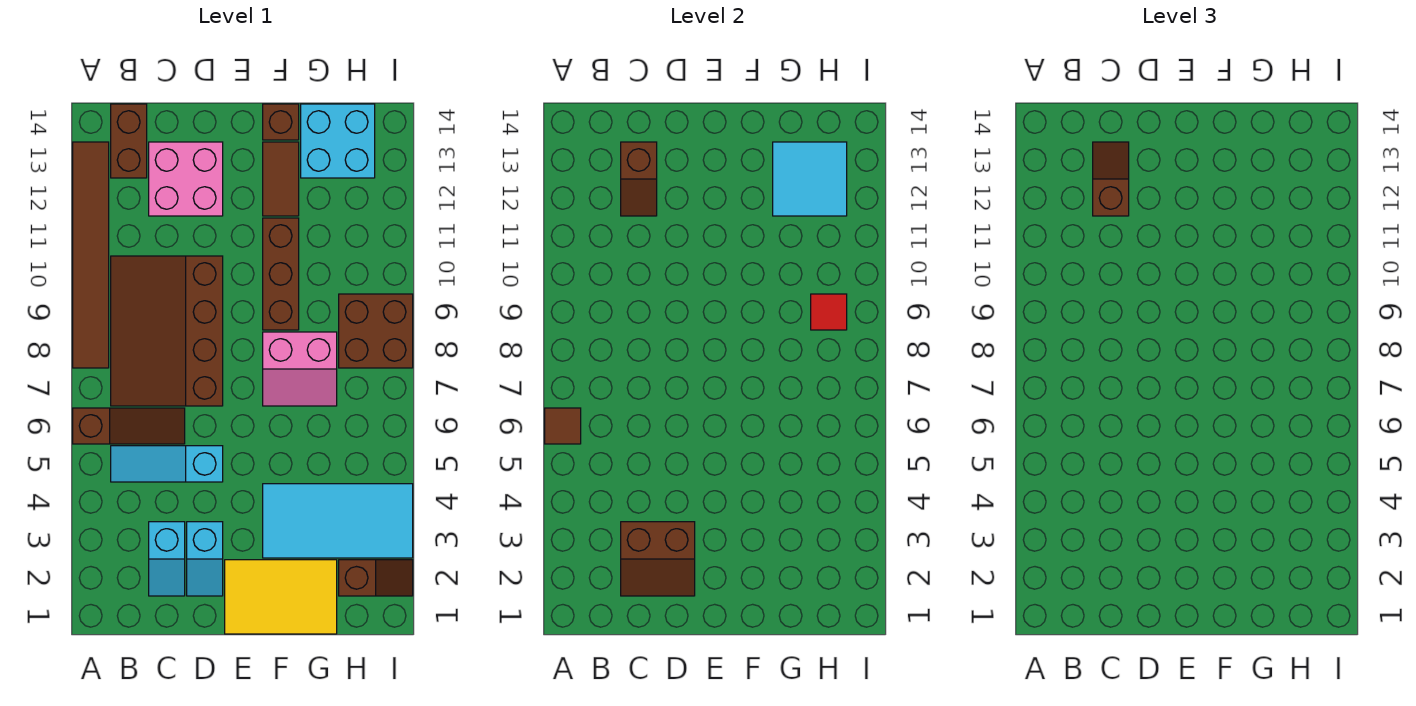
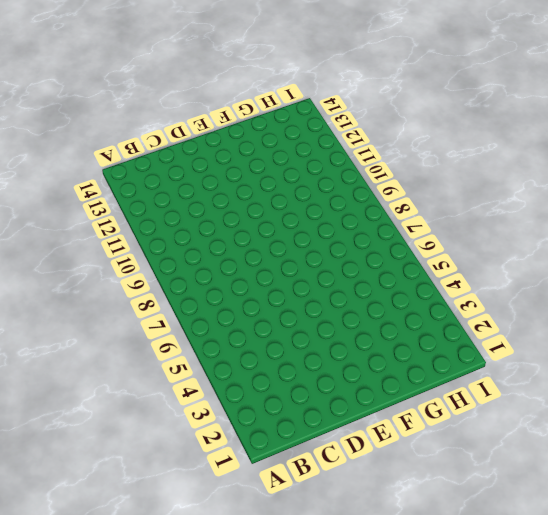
none -> brown slope A6:C6 level 1 top A
none -> brown tile A8:A13 level 1
none -> cyan slope B5:D5 level 1 top D

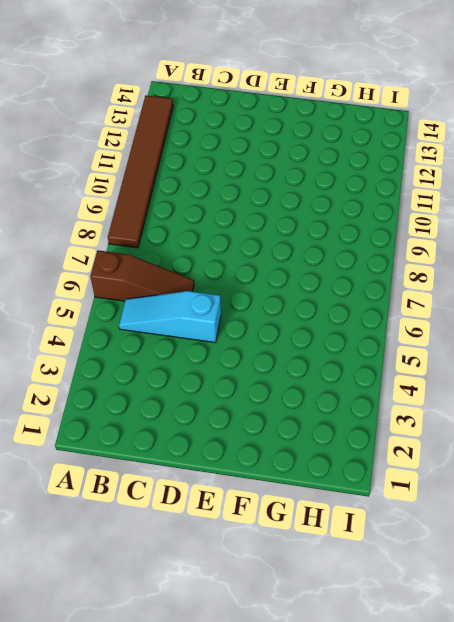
none -> brown slope B7:D10 level 1 top D
none -> brown brick B13:B14 level 1
none -> cyan slope C2:C3 level 1 top 3

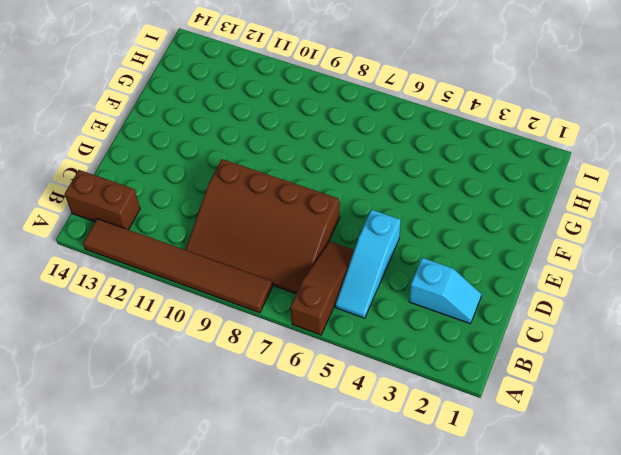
none -> pink brick C12:D13 level 1
none -> cyan slope D2:D3 level 1 top 3
none -> yellow tile E1:G2 level 1

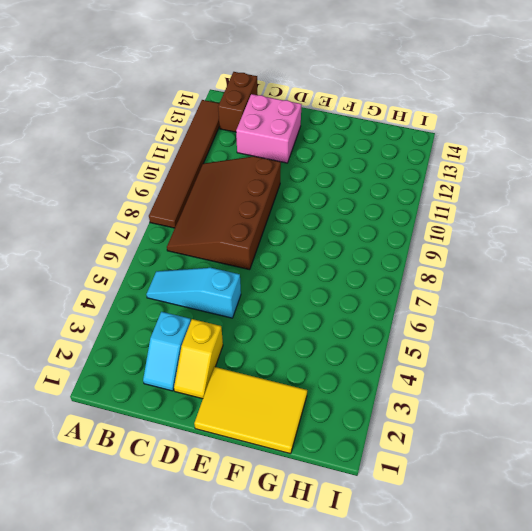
yellow slope D2:D3 level 1 top 3 -> cyan slope D2:D3 level 1 top 3
none -> brown slope A6:C6 level 1 top A
none -> cyan tile F3:I4 level 1
none -> pink slope F7:G8 level 1 top 8

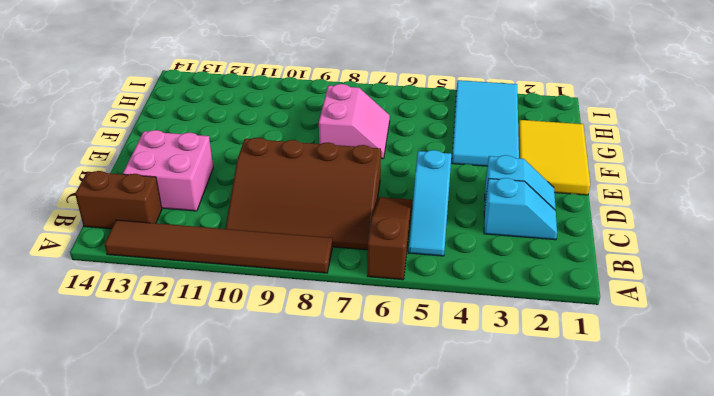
none -> brown brick F9:F11 level 1
none -> brown tile F12:F13 level 1
none -> brown brick F14 level 1

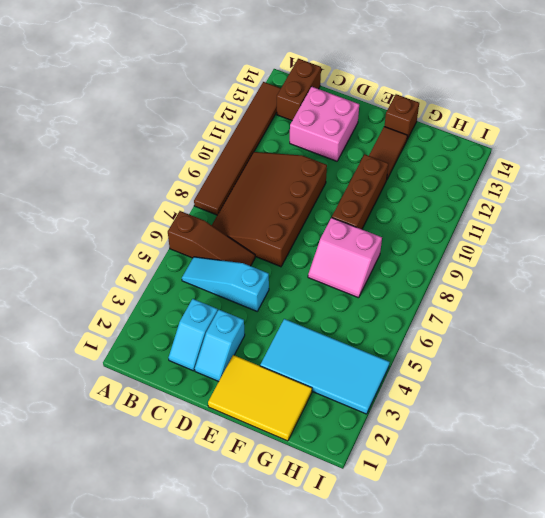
none -> cyan brick G13:H14 level 1
none -> brown slope H2:I2 level 1 top H
none -> brown brick H8:I9 level 1

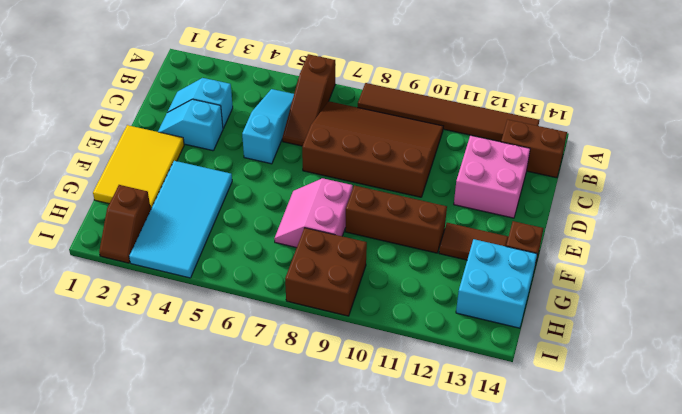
none -> brown tile A6 level 2
none -> brown slope C2:D3 level 2 top 3
none -> brown slope C12:C13 level 2 top 13

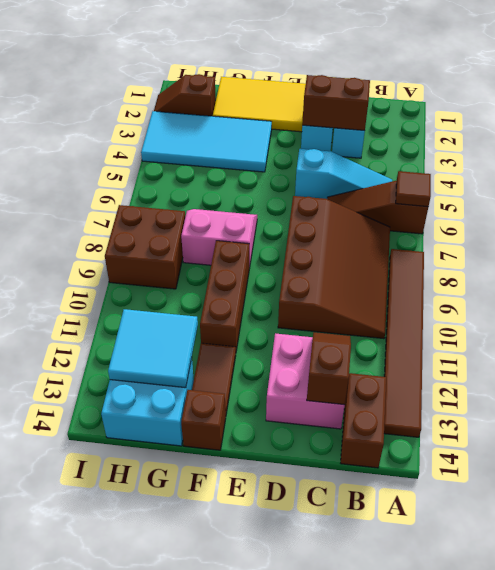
none -> red tile H9 level 2
none -> brown slope C12:C13 level 3 top 12

